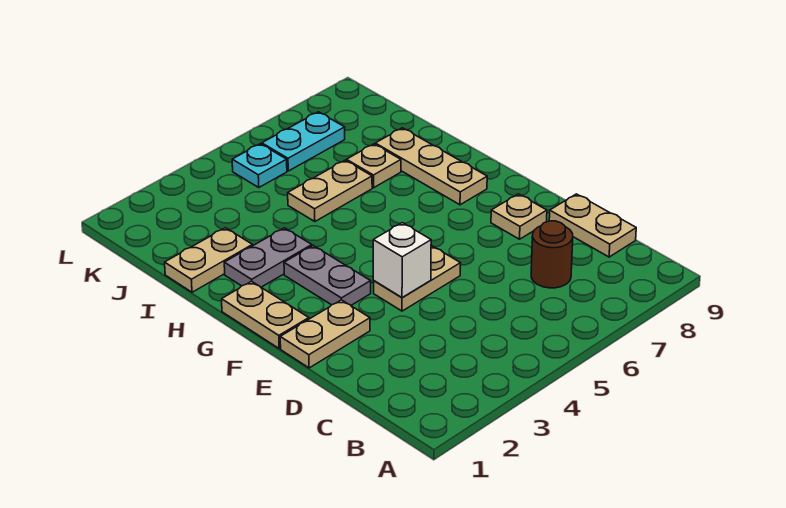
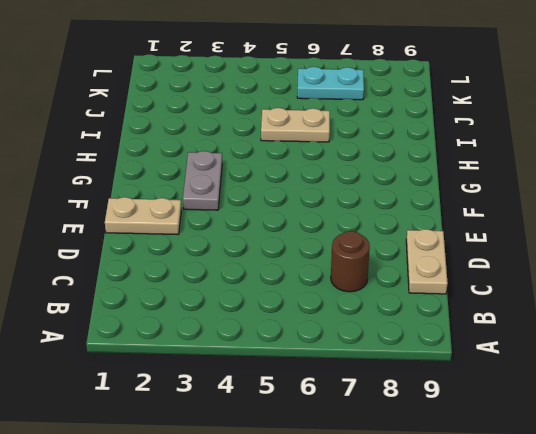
none -> tan plate E4:E5 level 1
none -> tan plate E8 level 1
none -> tan plate F1:G1 level 1

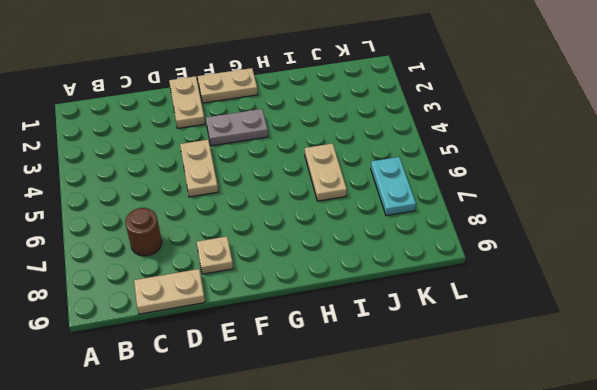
none -> tan plate G8:I8 level 1
none -> grey plate H2:H3 level 1
none -> tan plate I1:I2 level 1

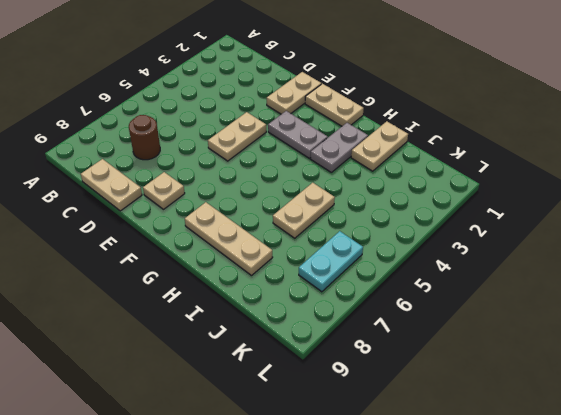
none -> tan plate I7 level 1
none -> cyan plate K5 level 1
none -> white brick E4 level 2

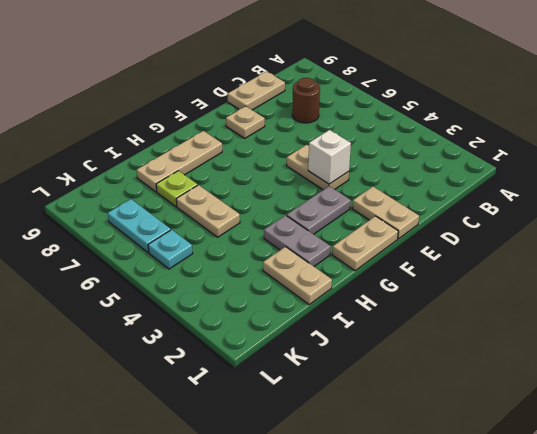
lime plate I7 level 1 -> tan plate I7 level 1

